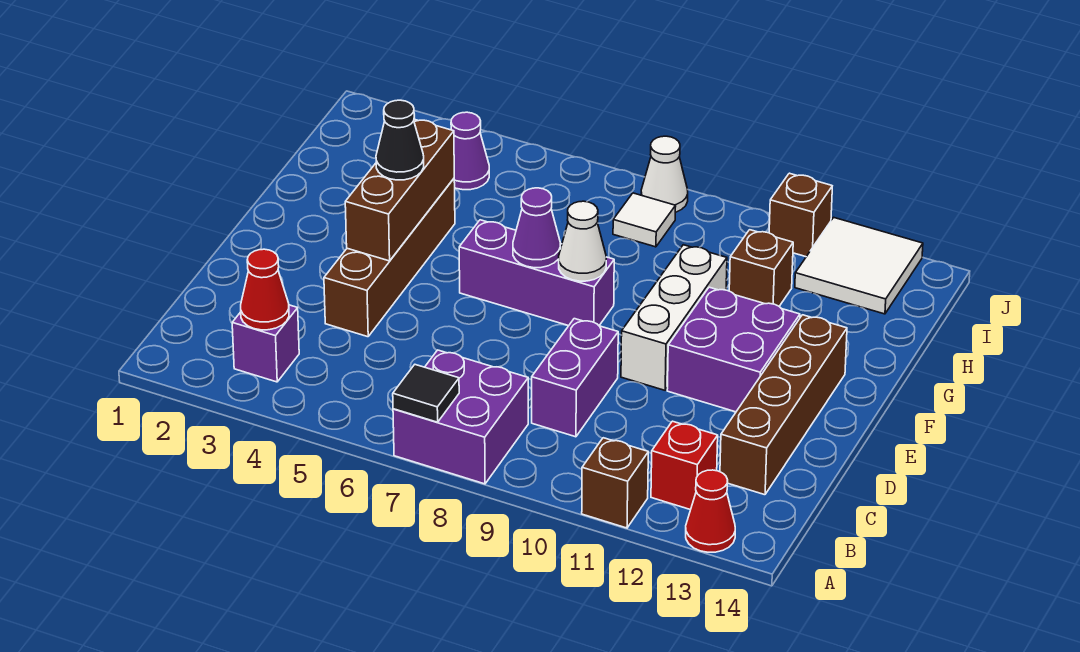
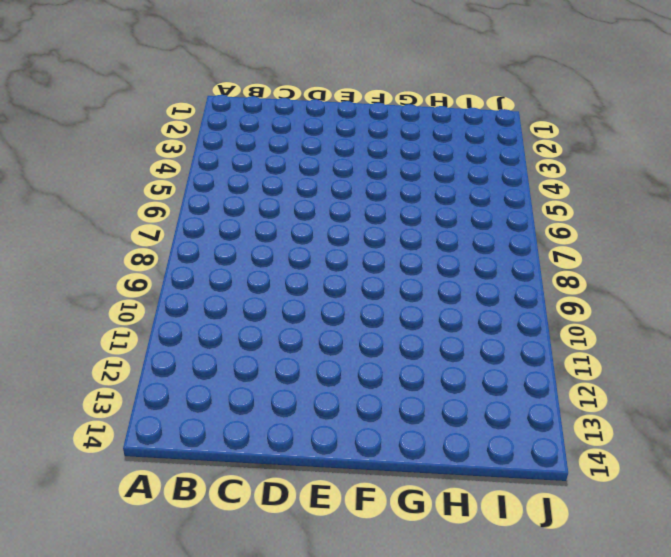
none -> purple brick A7:B8 level 1
none -> brown brick A11 level 1
none -> red cone A13 level 1

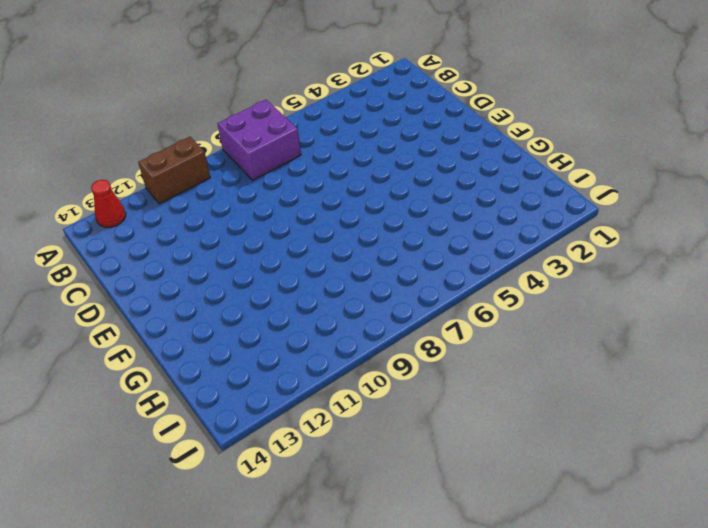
brown brick A10:A11 level 1 -> brown brick A11 level 1
none -> purple brick B3 level 1
none -> red brick B12 level 1
none -> purple brick C9:D9 level 1

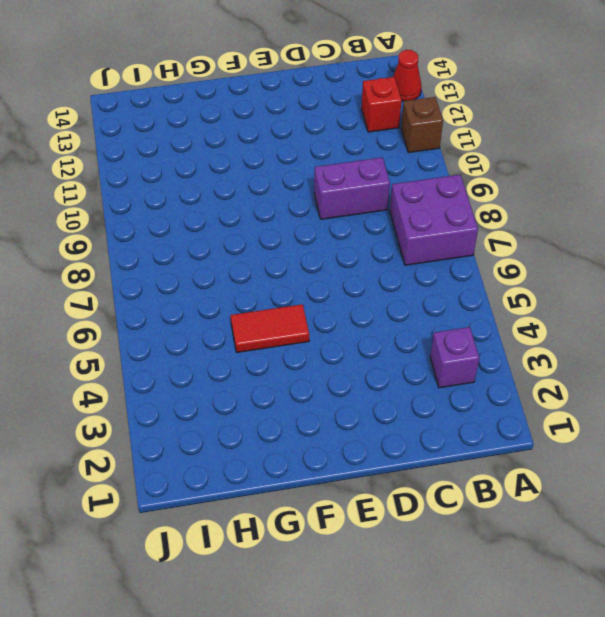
red tile F5:G5 level 1 -> none
none -> brown brick C13:F13 level 1
none -> brown brick D4:G4 level 1
none -> white brick E10:G10 level 1

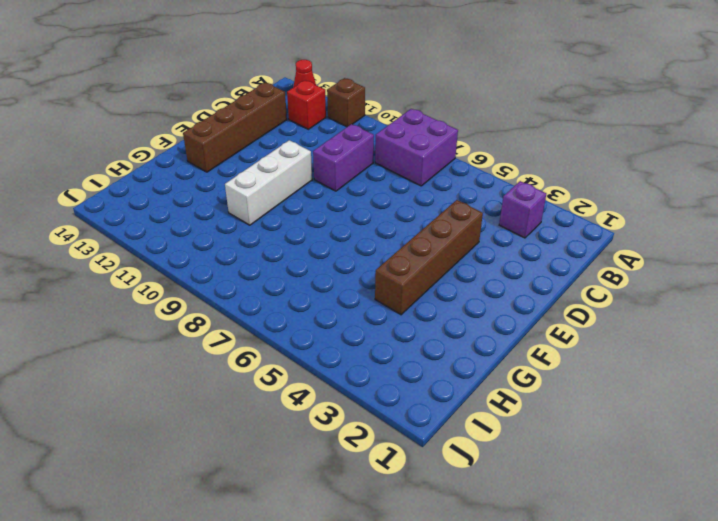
none -> purple brick E11:F12 level 1
none -> purple brick F6:F8 level 1
none -> brown brick H11 level 1

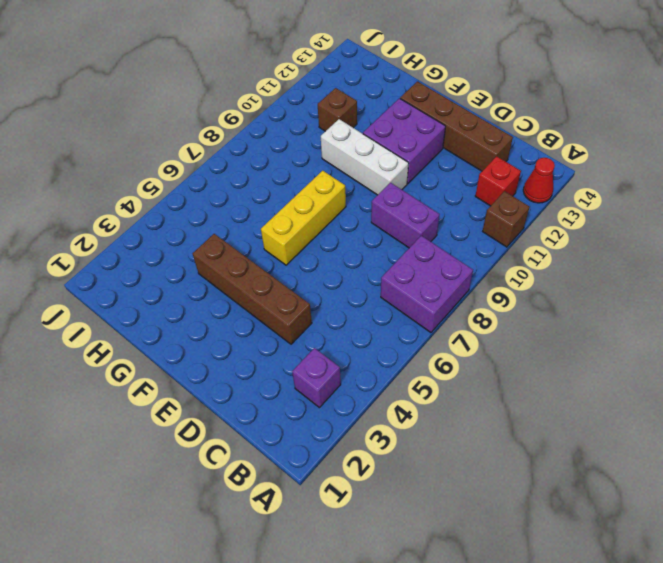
yellow brick F6:F8 level 1 -> purple brick F6:F8 level 1
none -> purple cone I4 level 1
none -> white tile I8 level 1
none -> white tile I12:J13 level 1

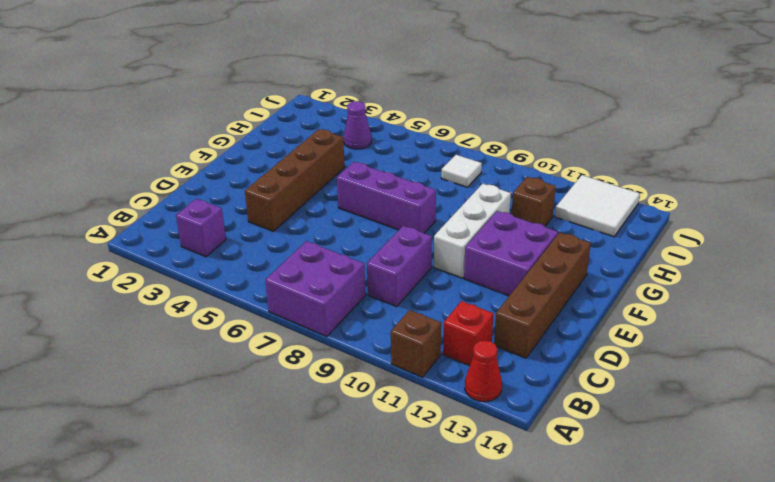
none -> white cone J8 level 1
none -> brown brick J11 level 1
none -> black tile A7 level 2

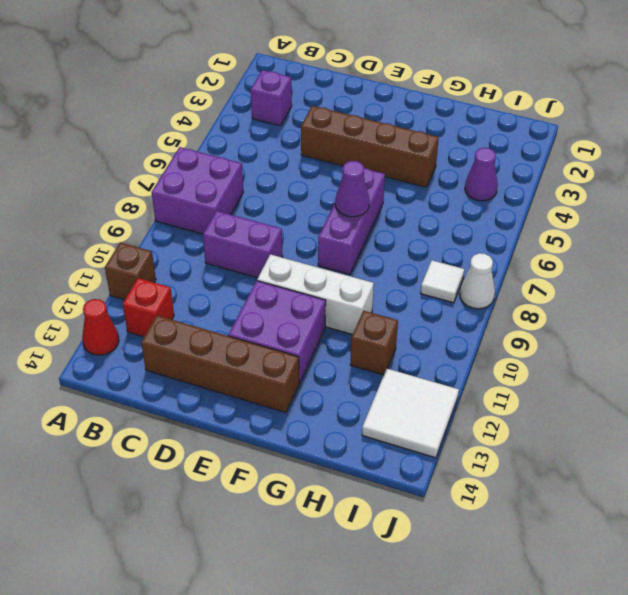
none -> brown brick J11 level 1
none -> black tile A7 level 2
none -> red cone B3 level 2

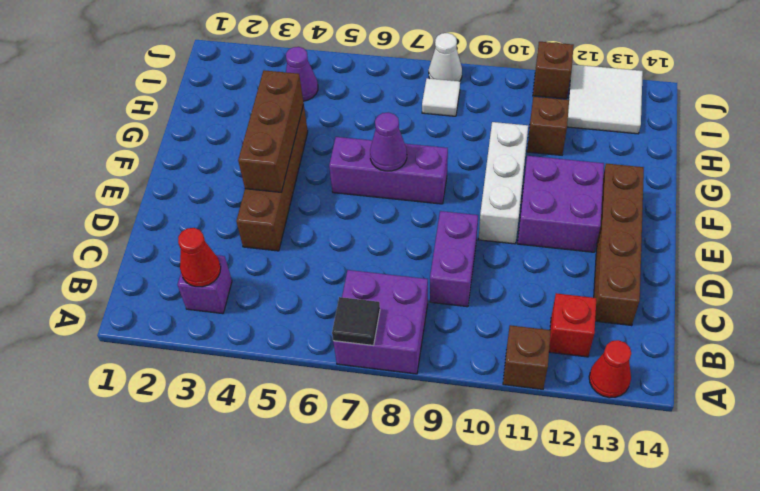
none -> white cone F8 level 2
none -> black cone F4 level 3

